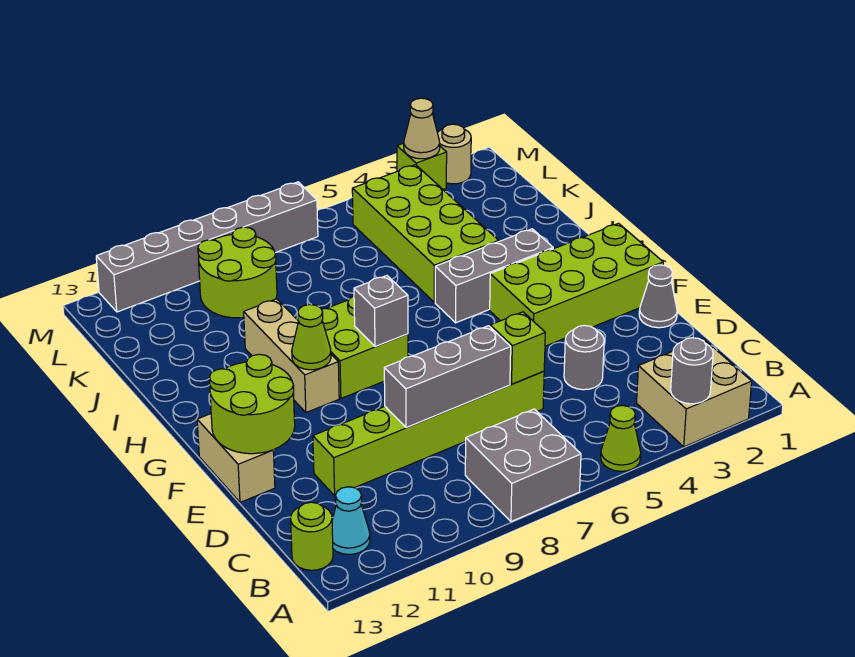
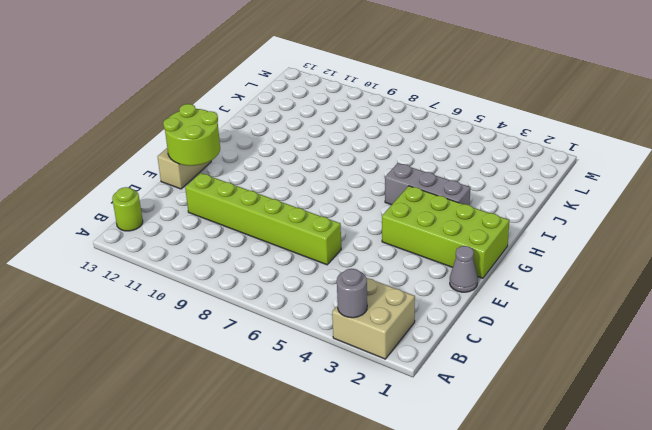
none -> lime cone A5 level 1
none -> grey brick A7:B8 level 1
none -> cyan cone B12 level 1

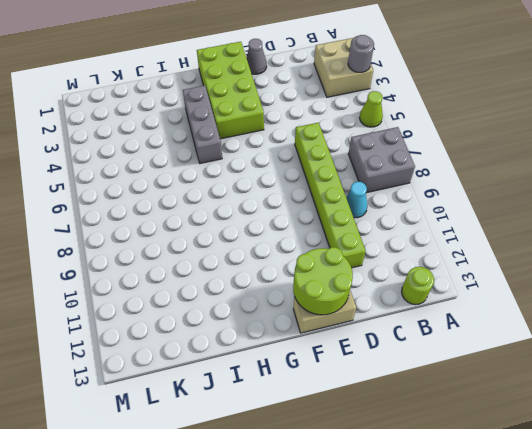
cyan cone C9 level 1 -> cyan cone B12 level 1
none -> grey round brick D4 level 1
none -> lime brick G8:H9 level 1
none -> tan brick G10:I10 level 1

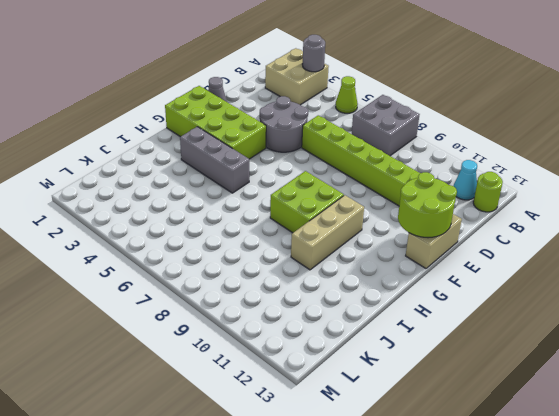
grey round brick D4:E5 level 1 -> grey round brick D4 level 1
none -> lime brick I4:L5 level 1
none -> lime round brick K9:L10 level 1
none -> tan round brick M2 level 1

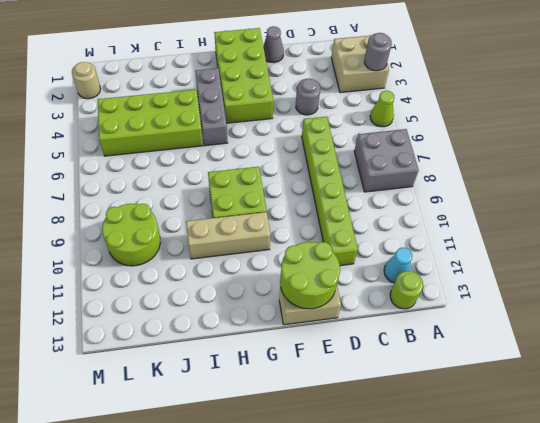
none -> lime brick M3 level 1
none -> grey brick M7:M12 level 1
none -> lime brick D6 level 2

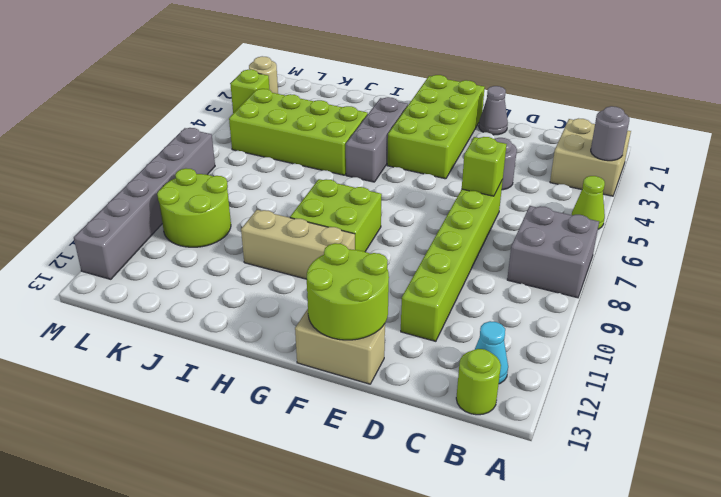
none -> grey brick D7:D9 level 2
none -> grey brick G8 level 2
none -> lime cone G10 level 2

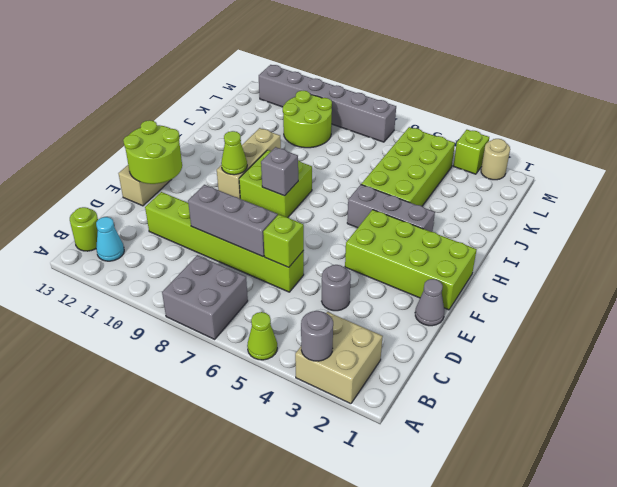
none -> tan cone M3 level 2

